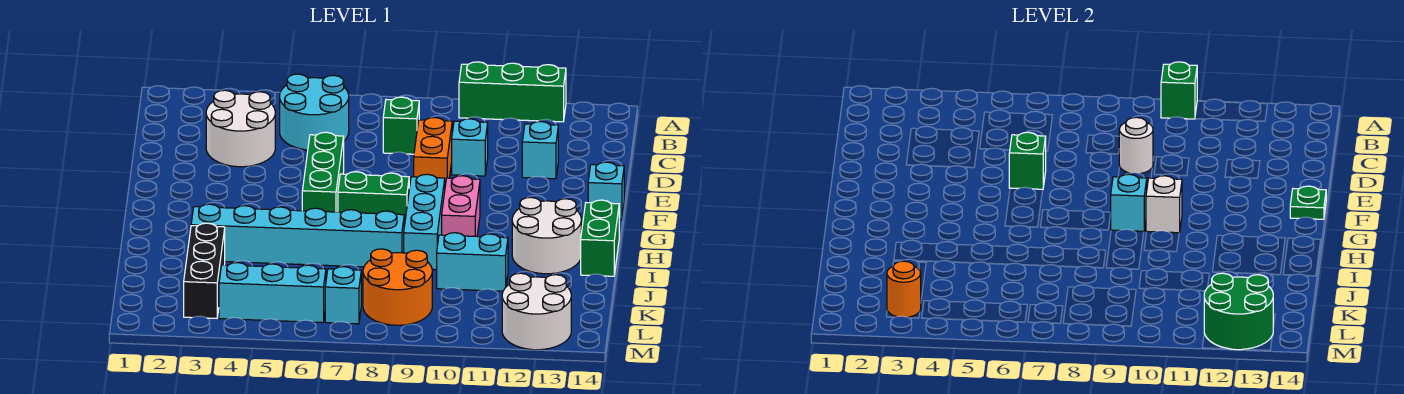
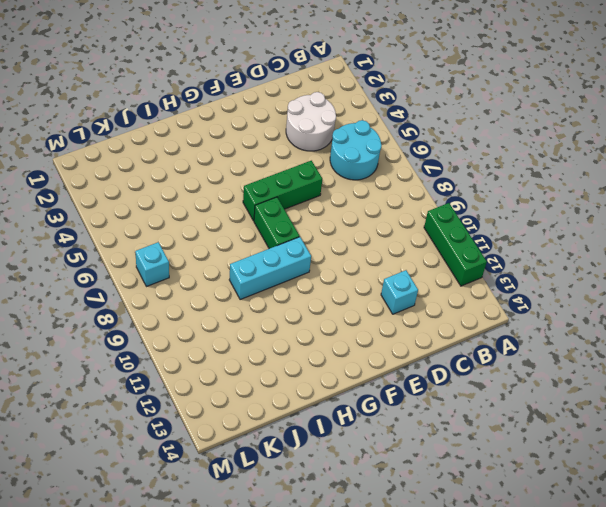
none -> green brick C8 level 1
none -> orange brick D9:E9 level 1
none -> cyan brick D10 level 1

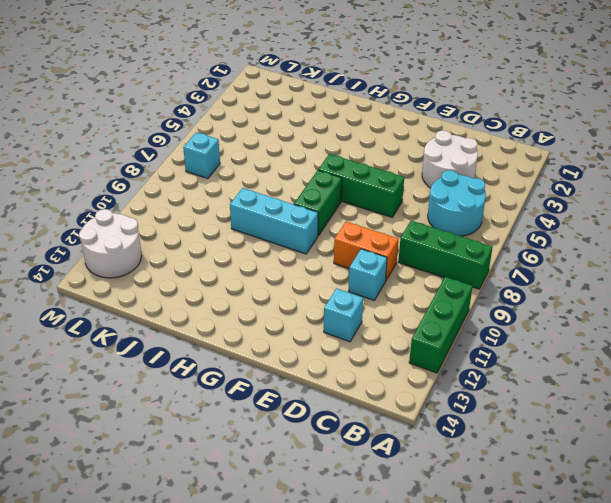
green brick A8:C8 level 1 -> green brick C8 level 1
none -> cyan brick F14 level 1
none -> pink brick G10:H10 level 1
none -> white round brick H12:I13 level 1

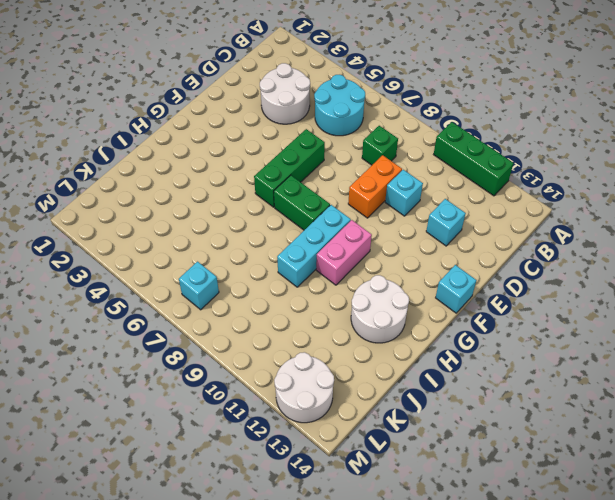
none -> green brick H14:I14 level 1
none -> cyan brick I3:I8 level 1
none -> black brick J3:L3 level 1

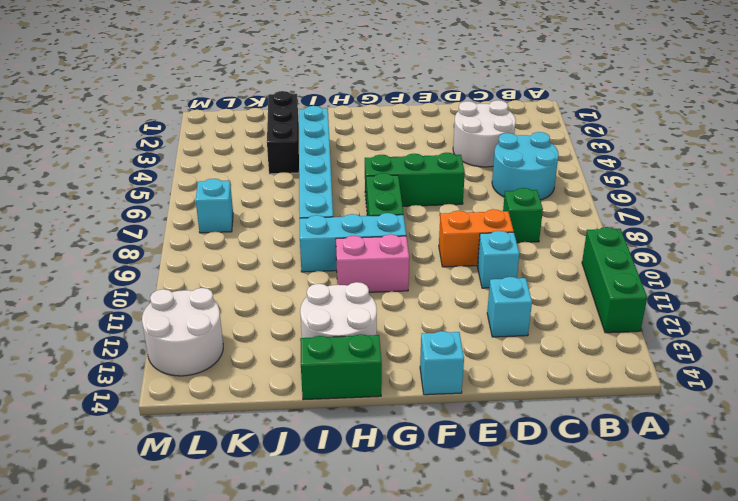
black brick J2:J4 level 1 -> black brick J3:L3 level 1
none -> cyan brick J10:J11 level 1
none -> orange round brick K8:L9 level 1
none -> cyan brick L4:L6 level 1

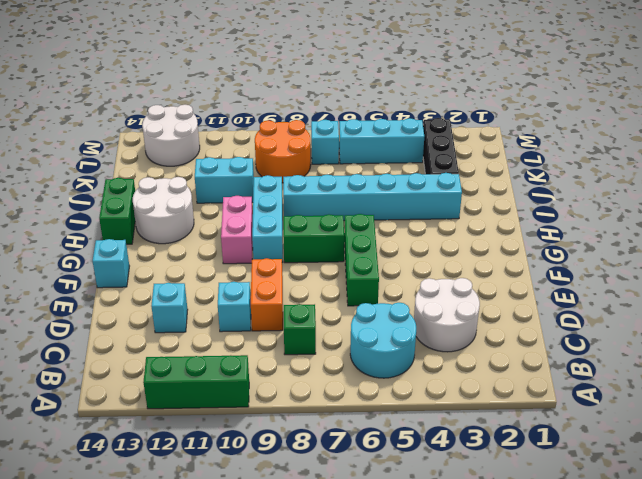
none -> green brick A10 level 2
none -> white round brick D9 level 2
none -> green brick E6 level 2

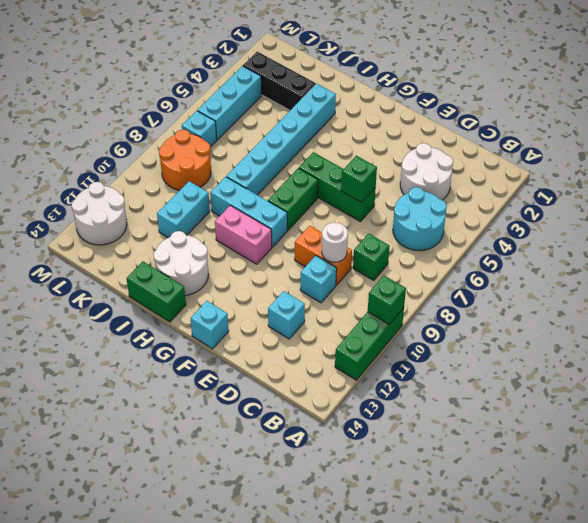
none -> green plate F14 level 2
none -> cyan brick G9 level 2
none -> white brick G10 level 2

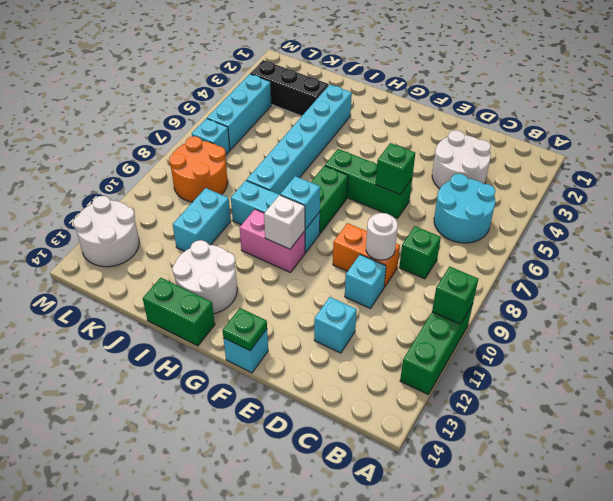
none -> orange round brick L3 level 2
none -> green round brick L12:M13 level 2

